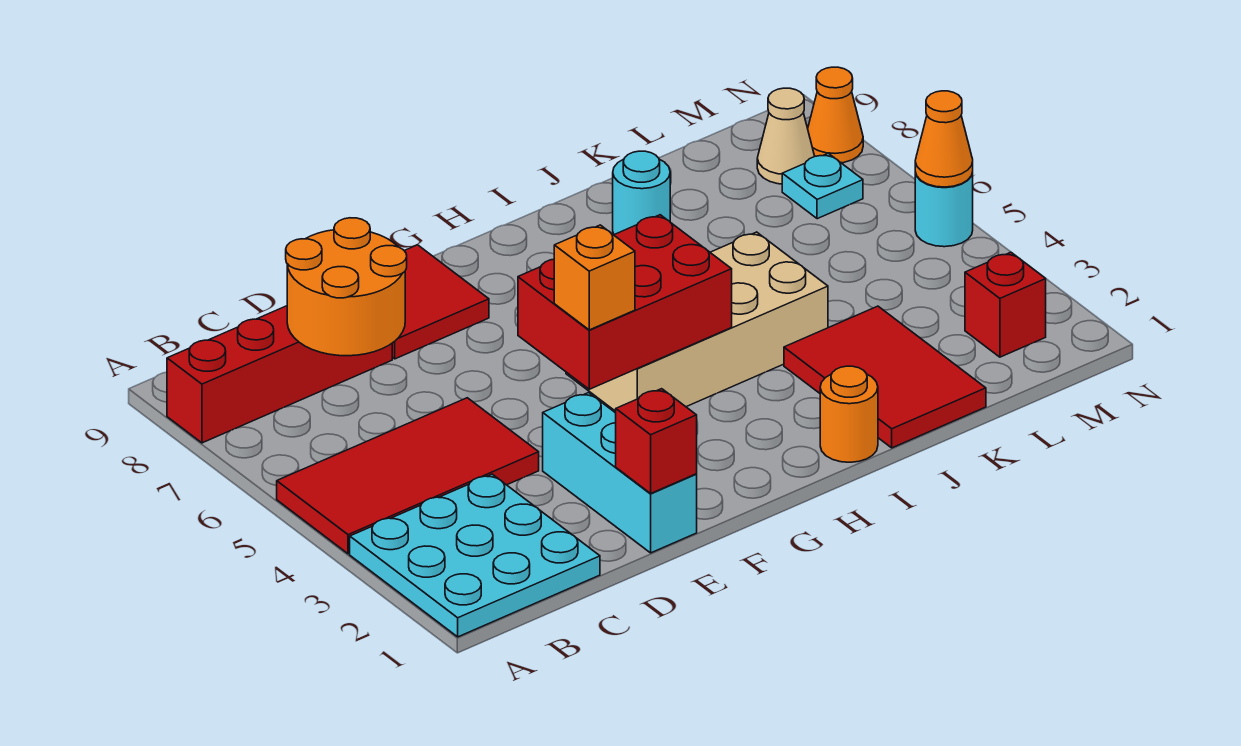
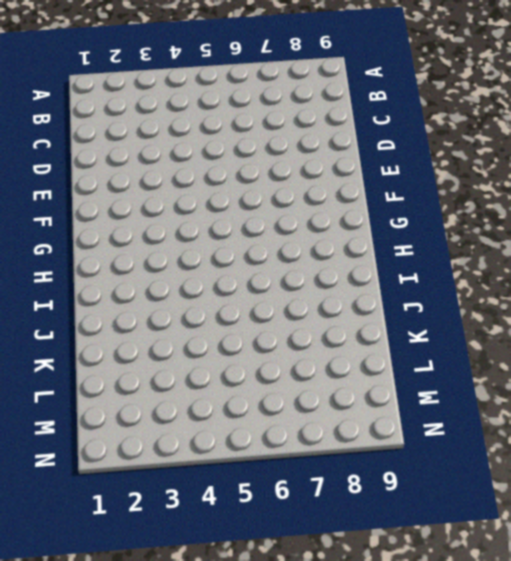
none -> cyan plate A1:C3 level 1
none -> red tile A4:D5 level 1
none -> red brick A8:D8 level 1

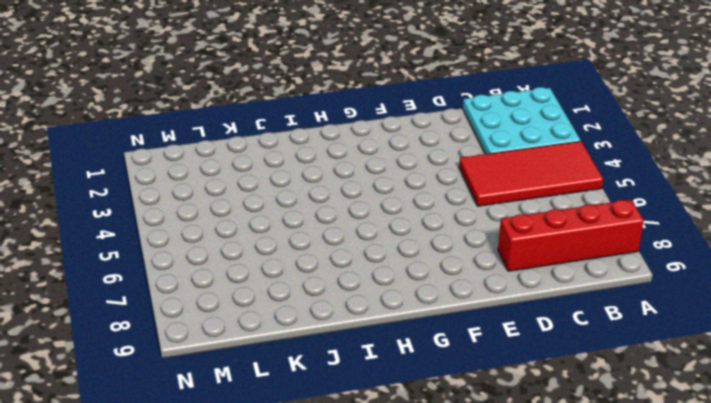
none -> cyan brick E1:E3 level 1
none -> red tile E8:F9 level 1
none -> tan brick G4:J5 level 1

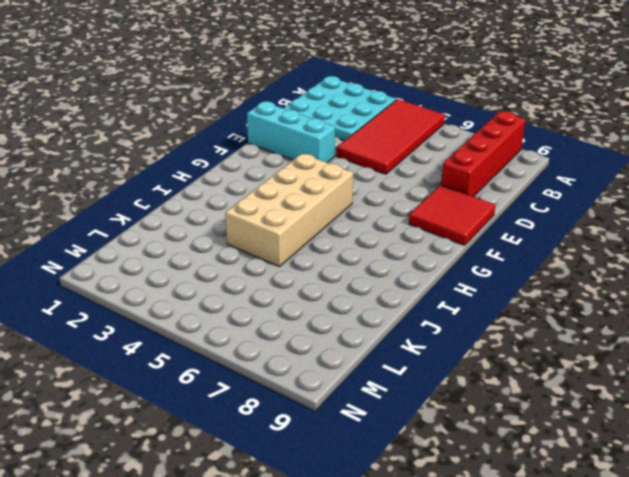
none -> orange round brick I1 level 1
none -> red tile J1:K3 level 1
none -> cyan round brick J8 level 1

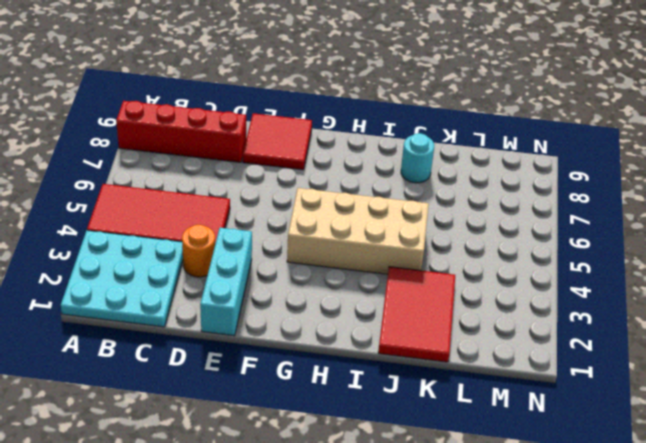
orange round brick D3 level 1 -> orange round brick I1 level 1
none -> red brick M2 level 1
none -> cyan plate M7 level 1
none -> tan cone M8 level 1

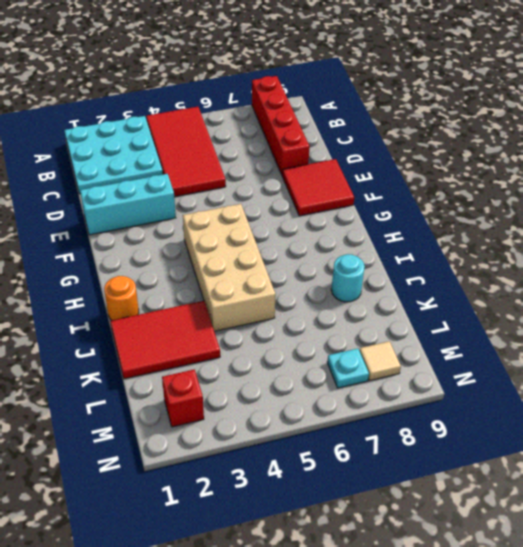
tan tile M8 level 1 -> tan cone M8 level 1
none -> cyan round brick N5 level 1
none -> orange cone N8 level 1
none -> orange round brick C7:D8 level 2

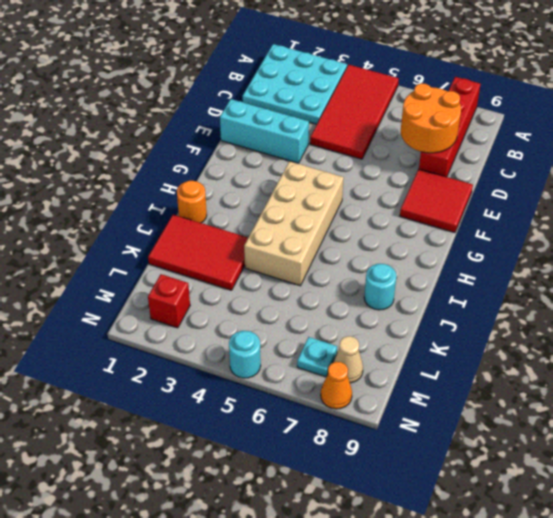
none -> red brick E1 level 2
none -> red brick F4:H5 level 2
none -> orange cone N5 level 2

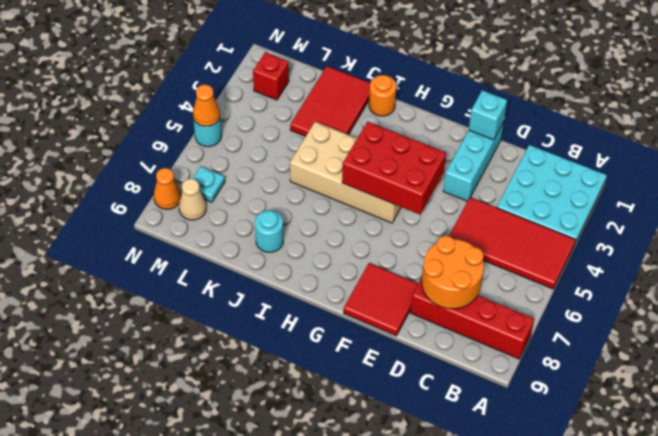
cyan brick E1 level 2 -> red brick E1 level 2
none -> orange brick F4 level 3

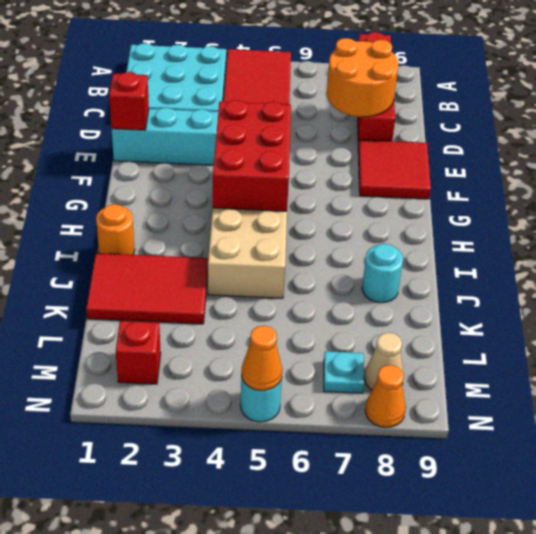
none -> orange brick F4 level 3

